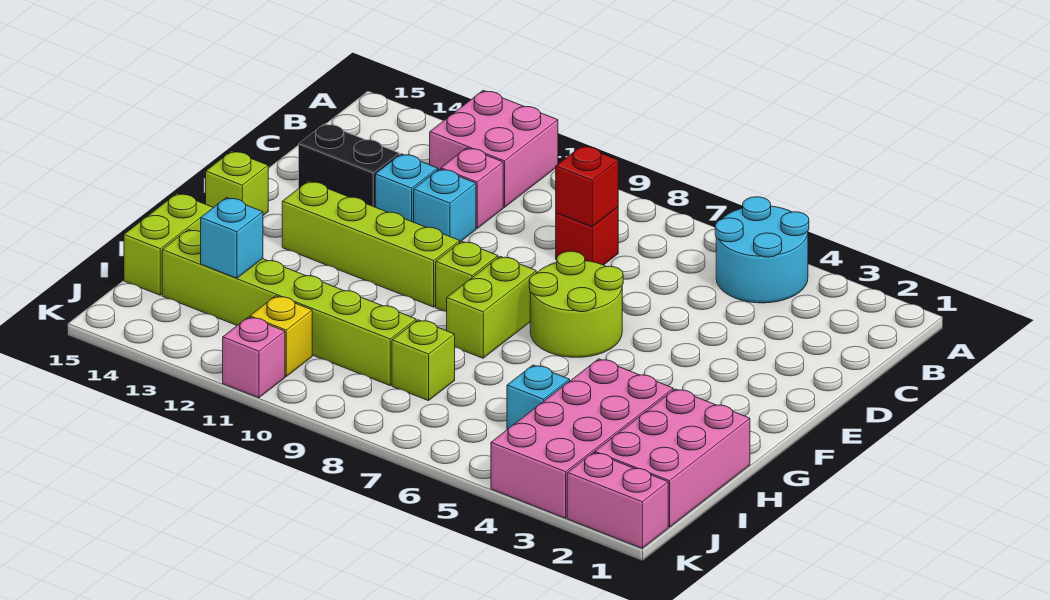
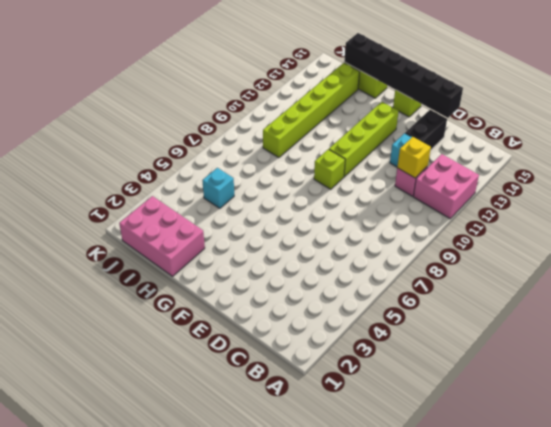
yellow brick C11 level 2 -> yellow brick J11 level 1
black brick D15:I15 level 2 -> none
none -> cyan round brick A4:B5 level 1
none -> red brick C8 level 1
none -> cyan brick D11 level 1

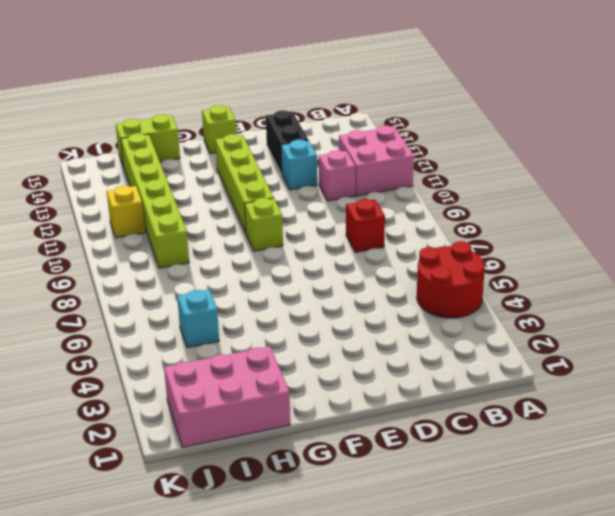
red round brick A4:B5 level 1 -> cyan round brick A4:B5 level 1
none -> cyan brick D11 level 1
none -> lime round brick E6:F7 level 1
none -> lime brick F8:G8 level 1

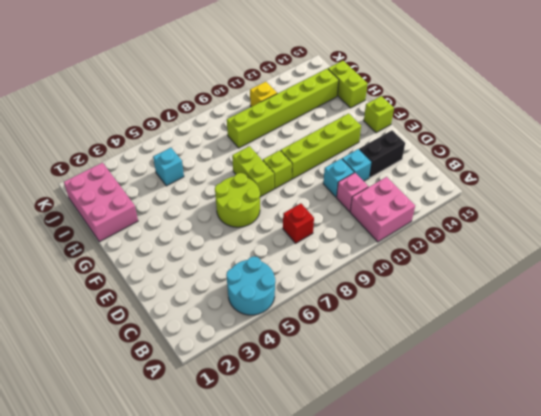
none -> pink brick H3:K4 level 1
none -> lime brick I8 level 1
none -> pink brick K1:K2 level 1

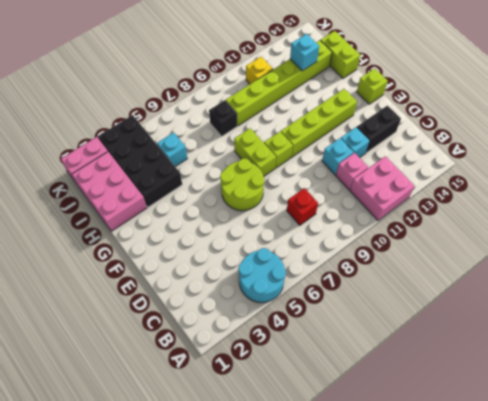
black brick H3:K4 level 1 -> pink brick H3:K4 level 1
black brick I8 level 1 -> lime brick I8 level 1
none -> pink brick K11 level 1
none -> red brick C8 level 2

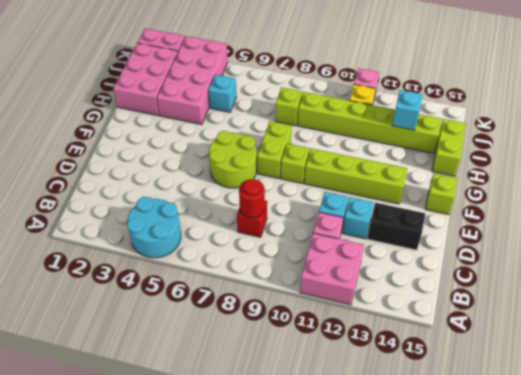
red round brick C8 level 2 -> red brick C8 level 2

